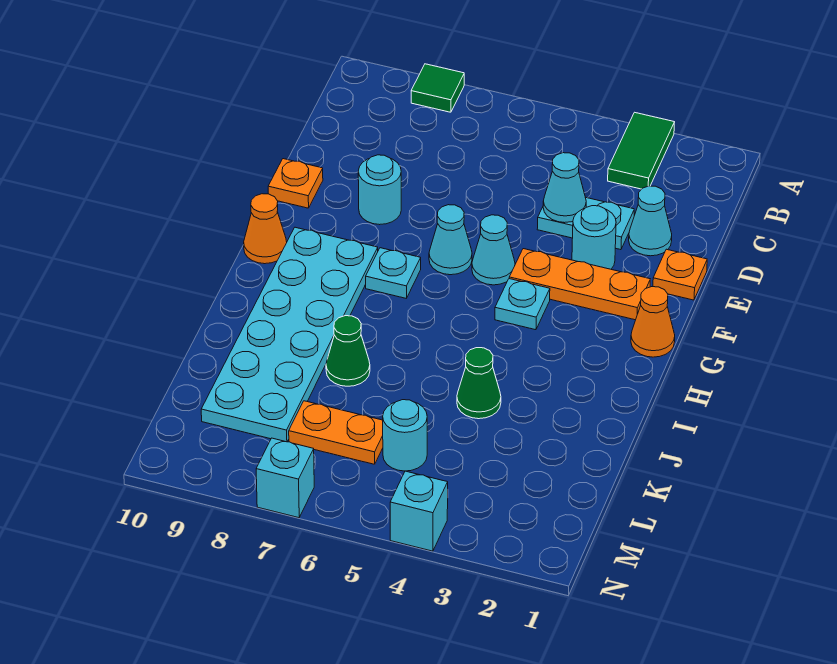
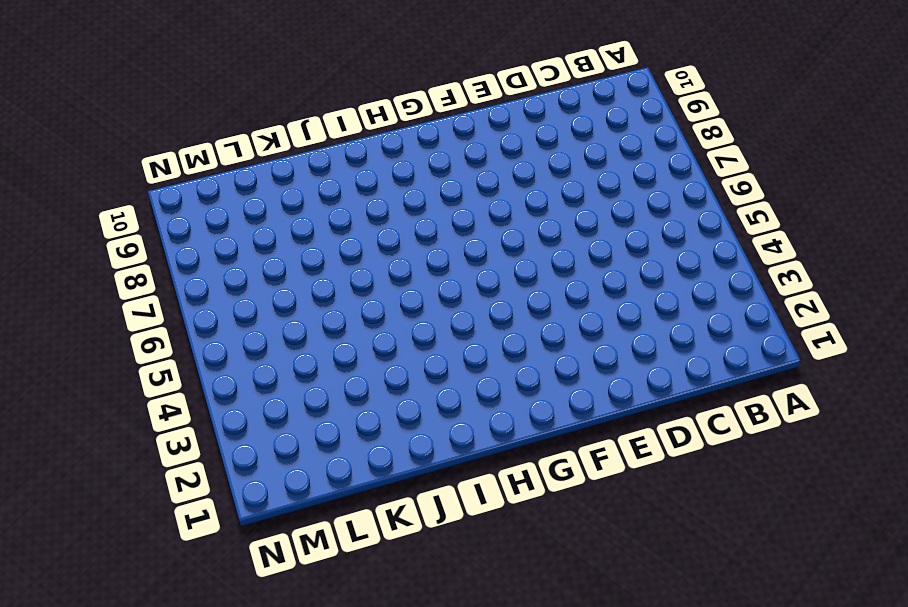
none -> green tile A3:B3 level 1
none -> green tile A8 level 1
none -> cyan cone D2 level 1

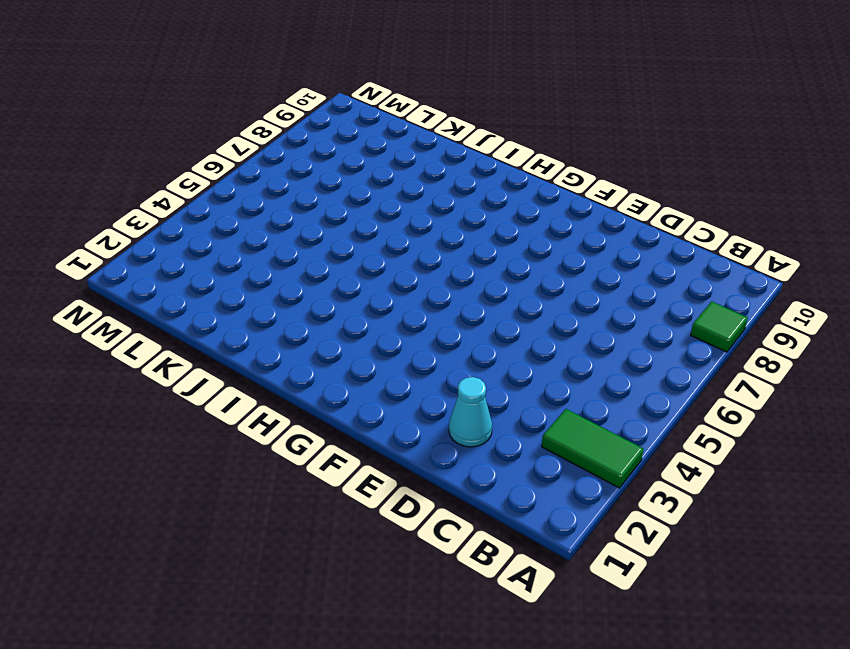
none -> cyan plate D3:D4 level 1
none -> orange plate E1 level 1
none -> cyan round brick E3 level 1

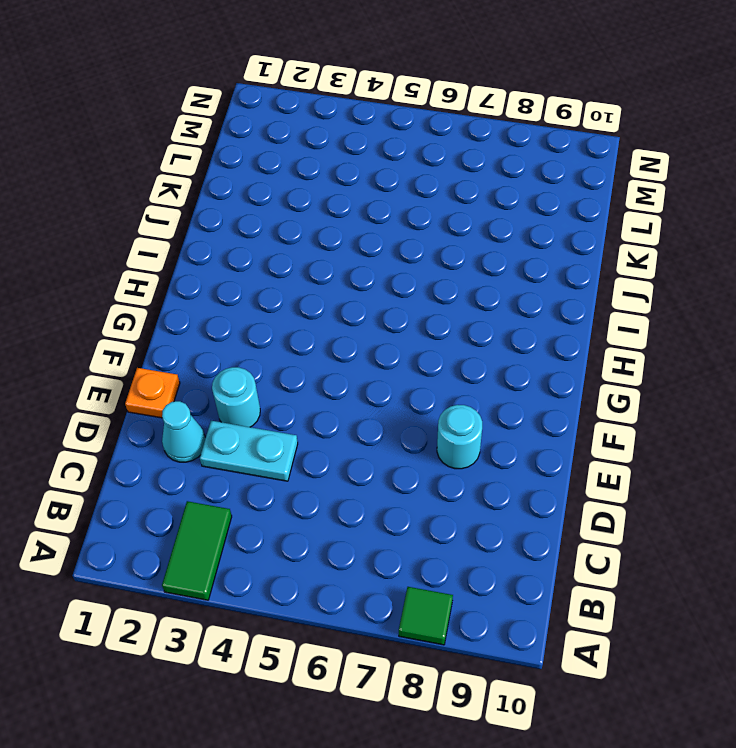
none -> orange plate E10 level 1
none -> orange plate F2:F4 level 1
none -> cyan cone F5 level 1

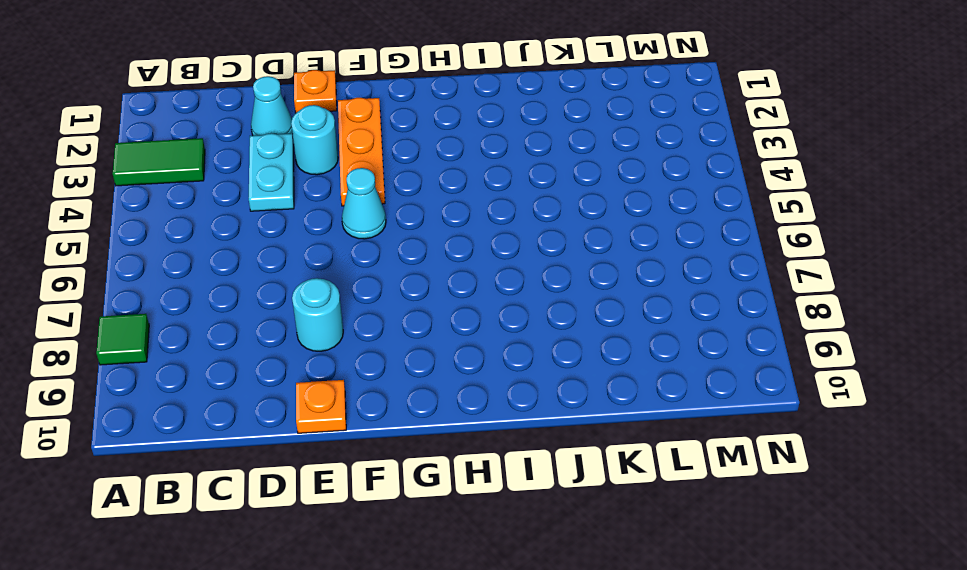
none -> cyan cone F6 level 1
none -> orange cone G1 level 1
none -> cyan plate G4 level 1

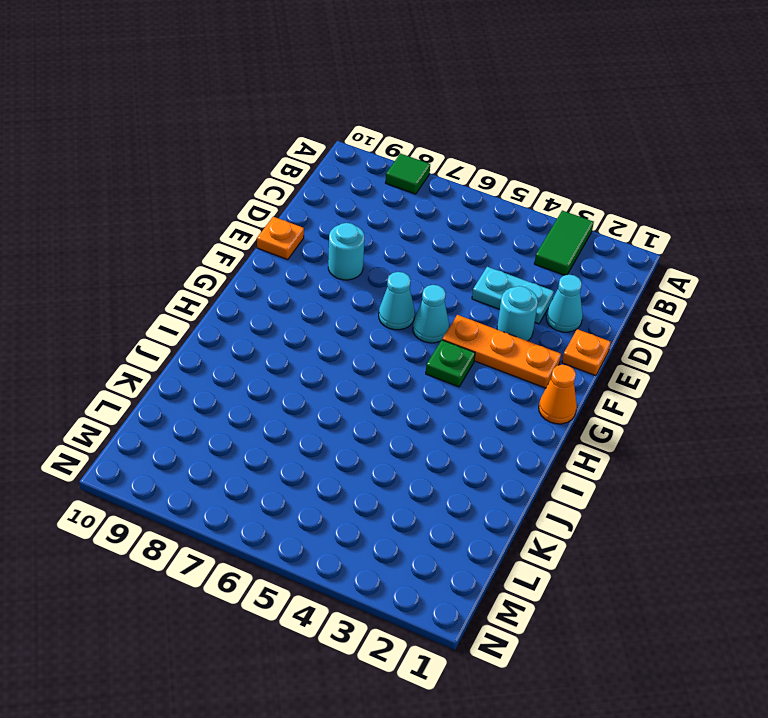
green plate G4 level 1 -> cyan plate G4 level 1
none -> cyan plate G7 level 1
none -> cyan plate G8:L9 level 1
none -> orange cone G10 level 1

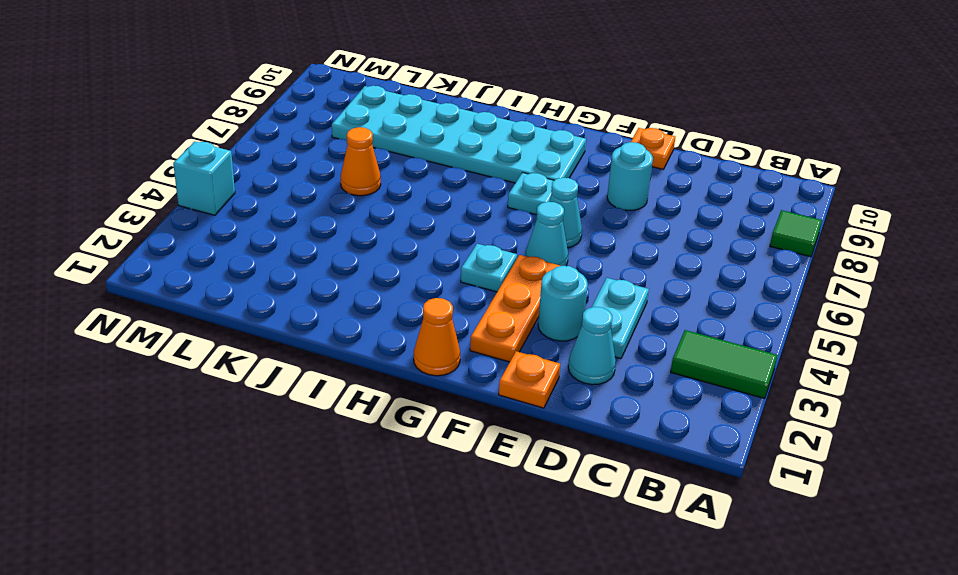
orange cone K6 level 1 -> orange cone G10 level 1
none -> green cone J4 level 1
none -> green cone J7 level 1
none -> cyan round brick L5 level 1

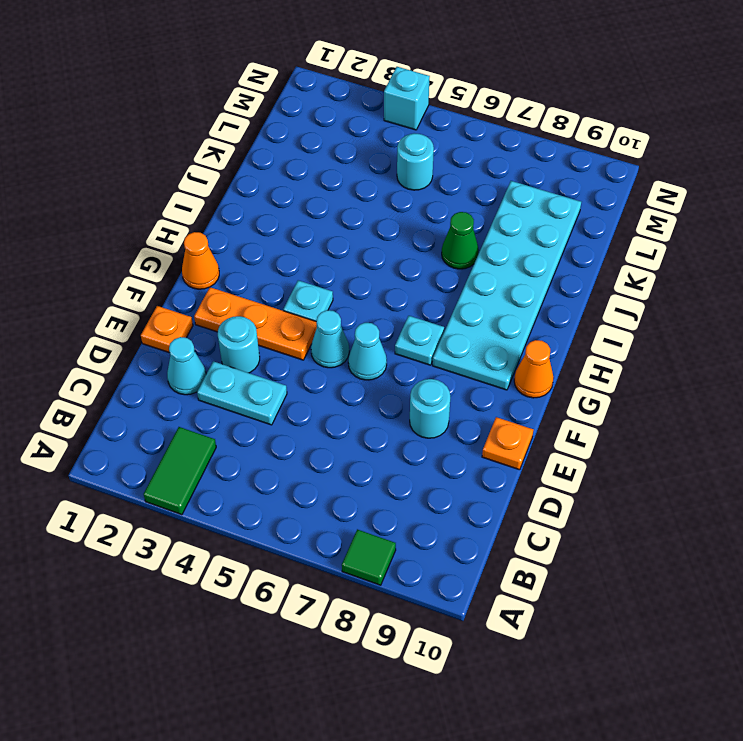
none -> green cone J4 level 1
none -> orange plate L6:L7 level 1
none -> cyan brick N7 level 1

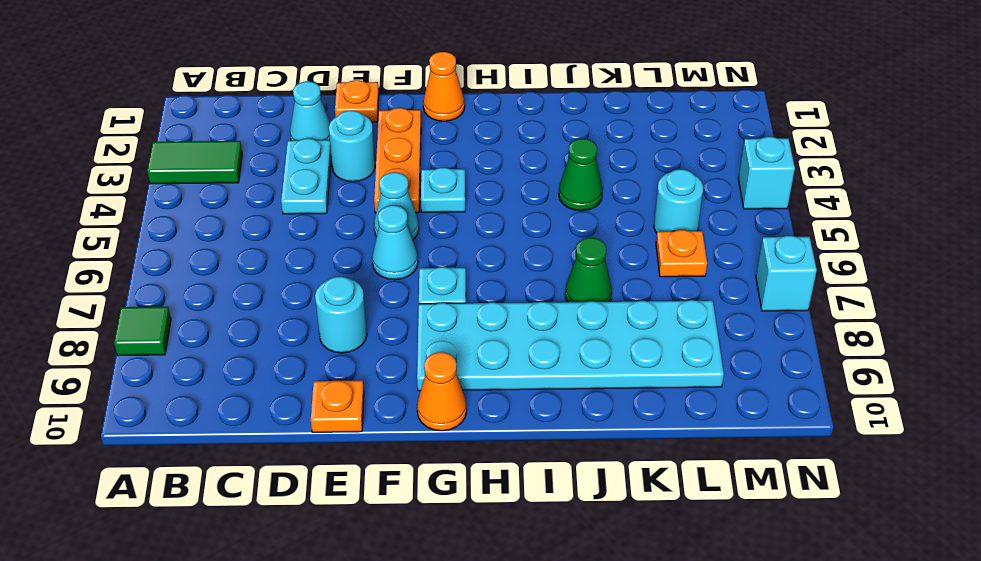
orange plate L6 level 1 -> orange plate L6:L7 level 1
none -> cyan cone D4 level 2

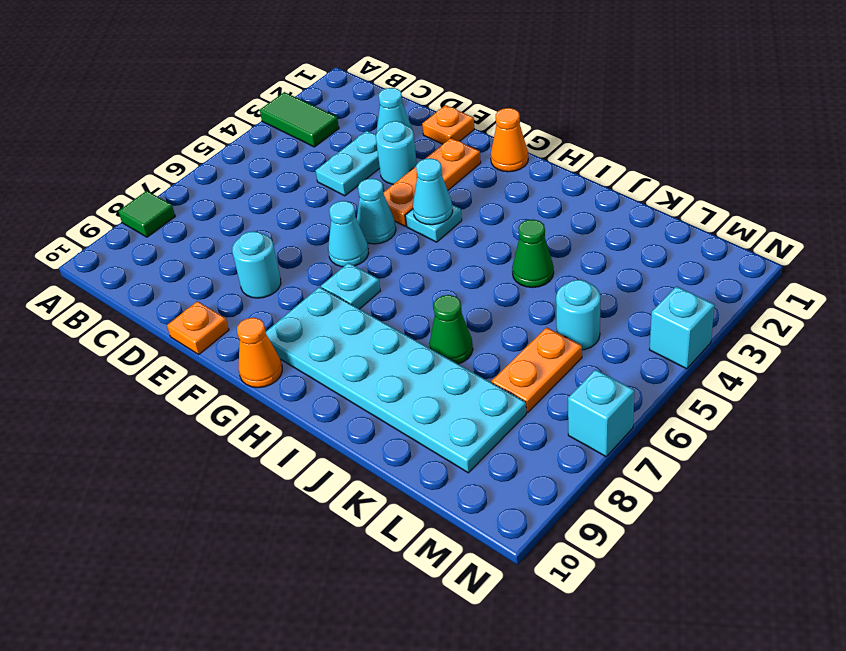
cyan cone G4 level 2 -> cyan cone D4 level 2

